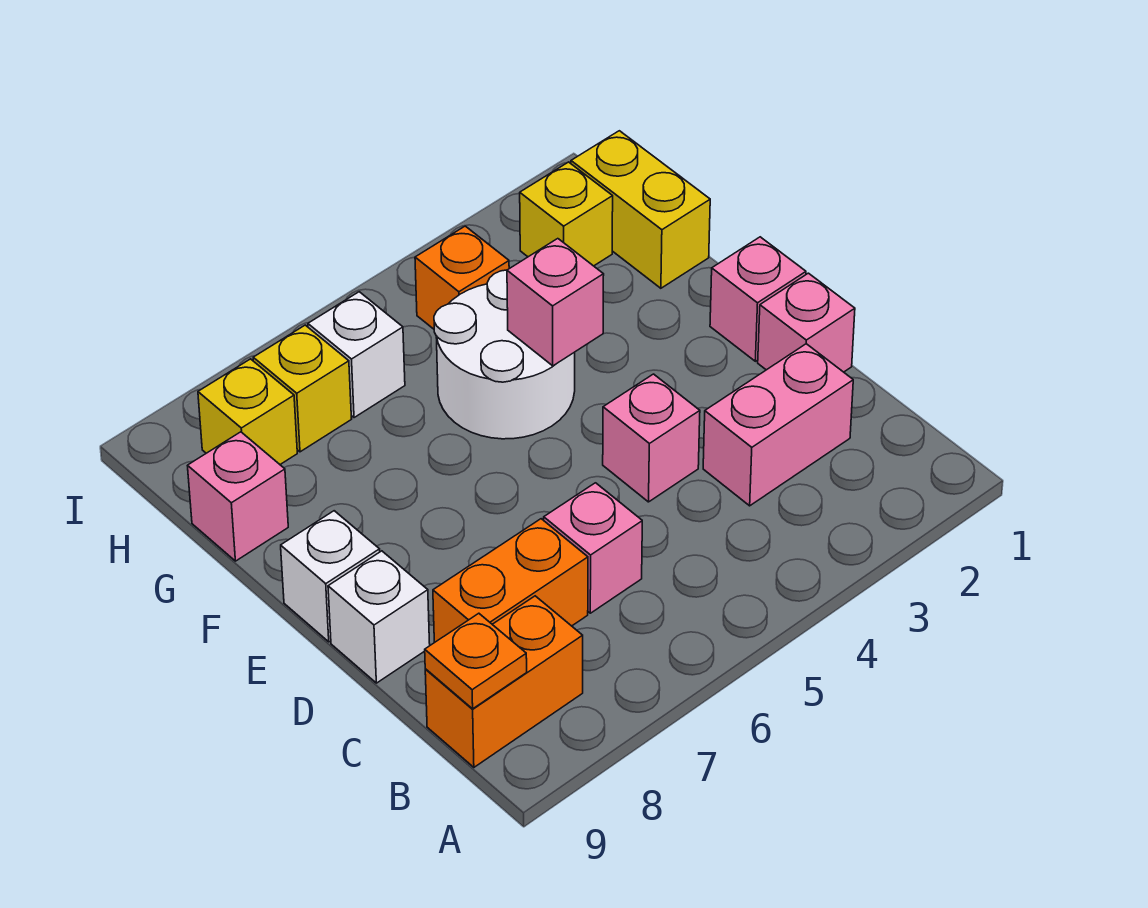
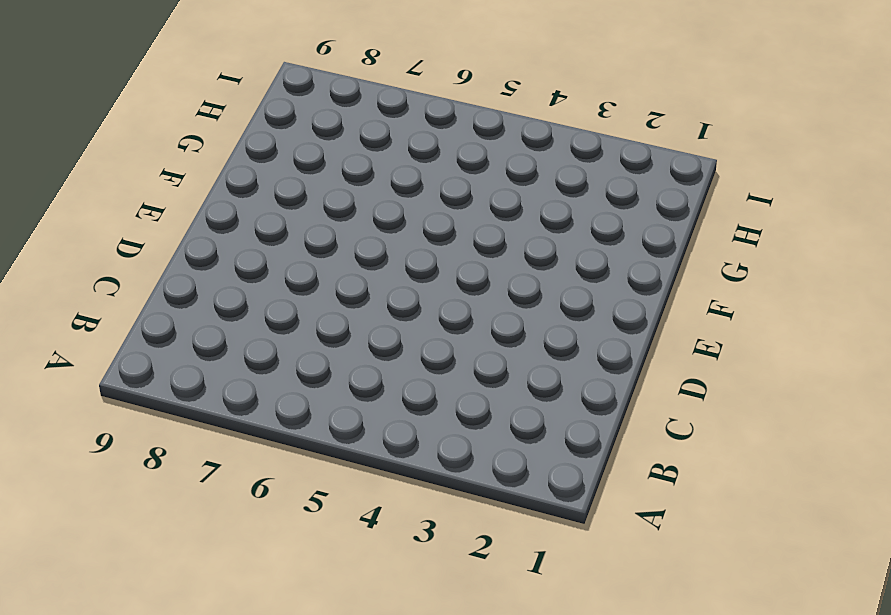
none -> orange brick B8:B9 level 1
none -> pink brick C2:C3 level 1
none -> pink brick C6 level 1

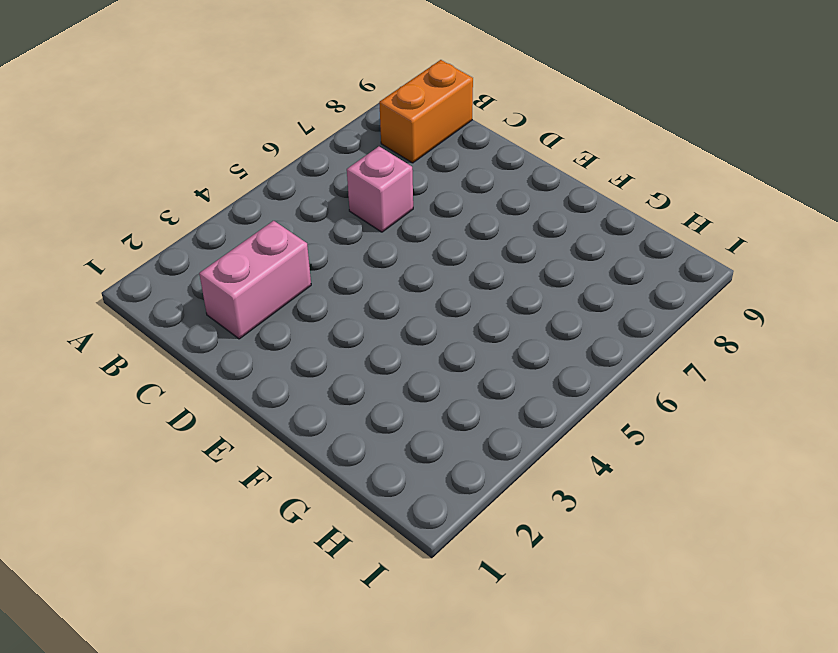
none -> orange brick C7:C8 level 1
none -> pink brick D1 level 1
none -> pink brick D4 level 1

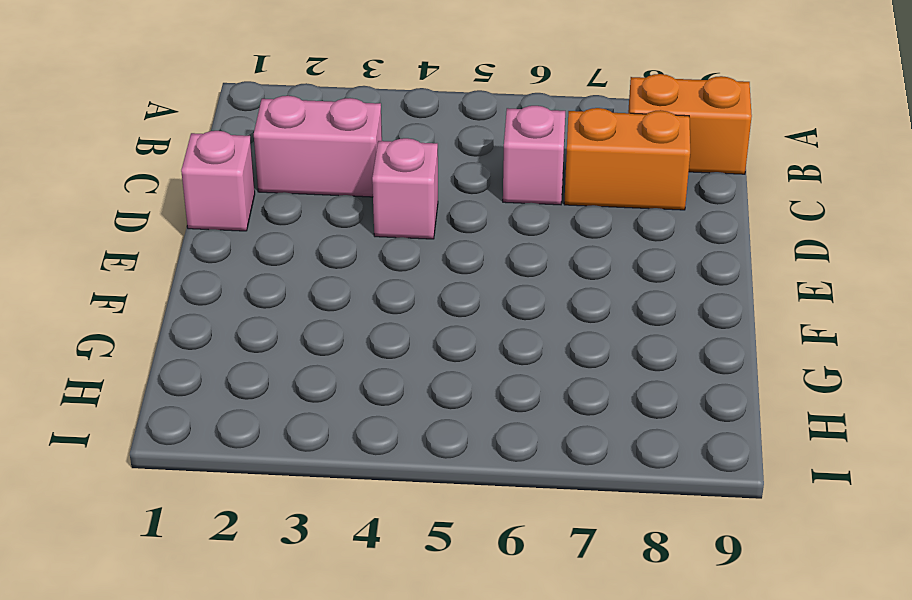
none -> white brick D9 level 1
none -> pink brick E1 level 1
none -> white brick E9 level 1

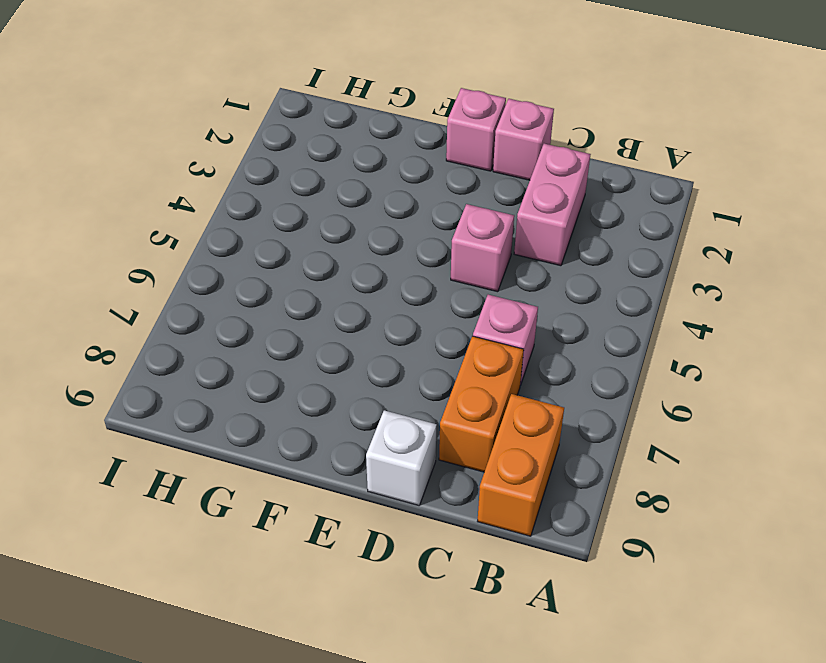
none -> white brick E9 level 1
none -> white round brick F4:G5 level 1
none -> yellow brick G1:H1 level 1

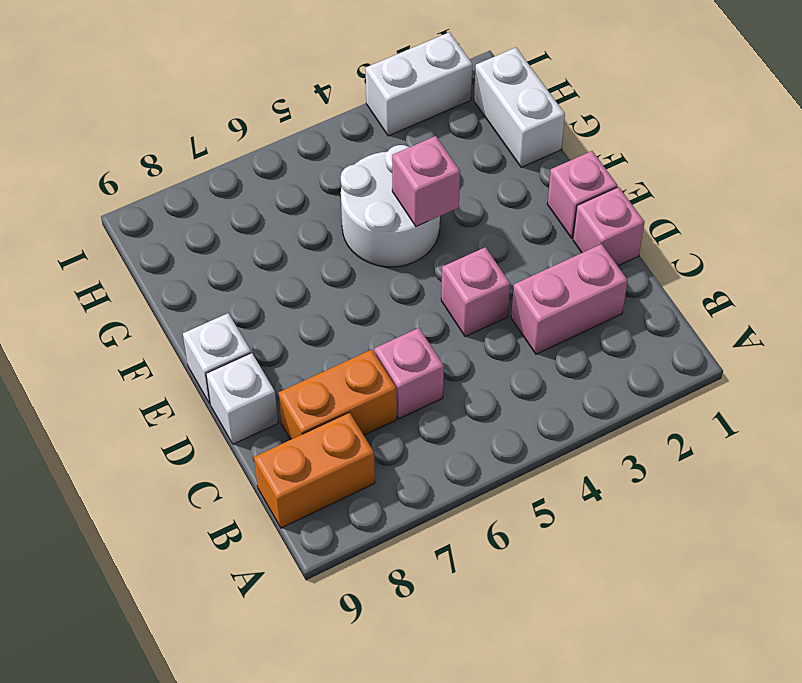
white brick G1:H1 level 1 -> yellow brick G1:H1 level 1
white brick I2:I3 level 1 -> none
none -> pink brick G9 level 1
none -> yellow brick H2 level 1
none -> orange brick H4 level 1

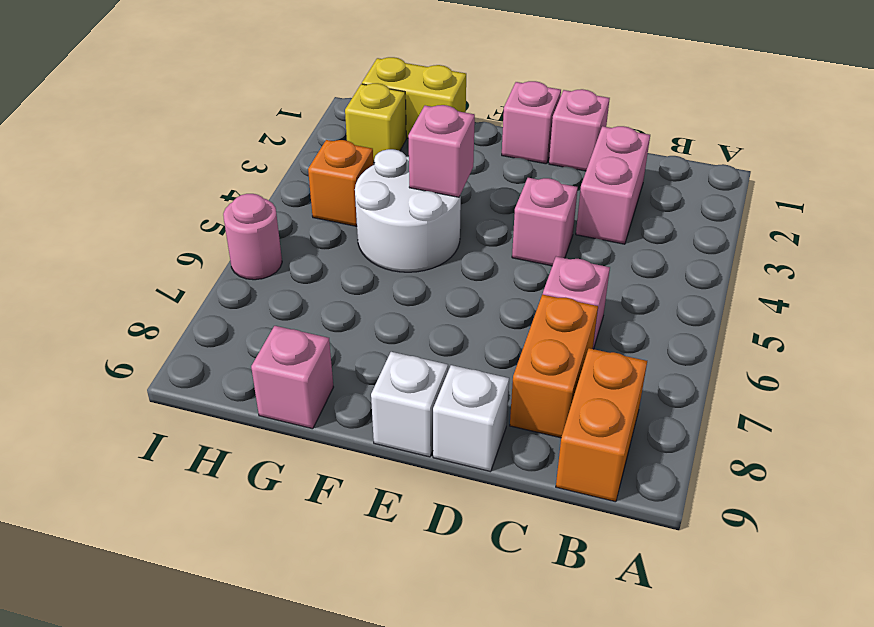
pink round brick I6 level 1 -> none
none -> white brick H6 level 1
none -> yellow brick H7 level 1
none -> yellow brick H8 level 1

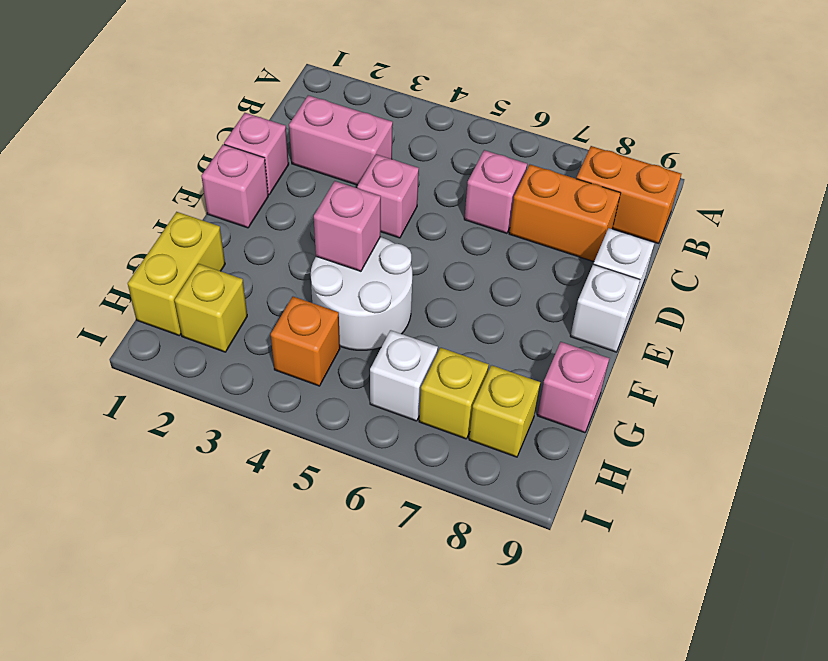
none -> orange plate B9 level 2

